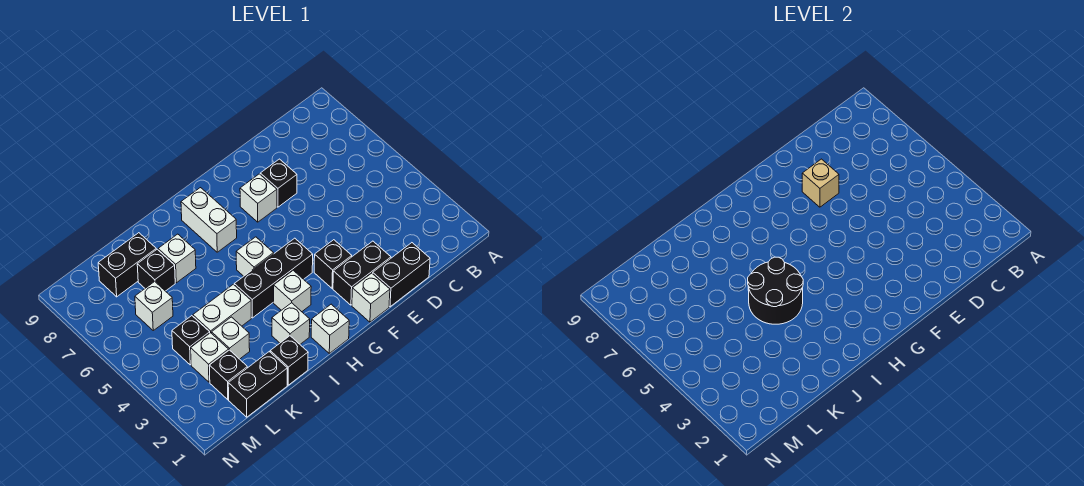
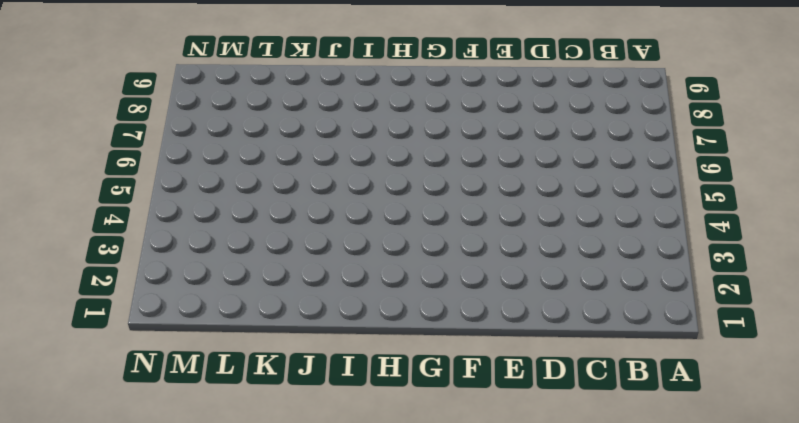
none -> black brick D1:E1 level 1
none -> black brick E2:F2 level 1
none -> black brick E7 level 1

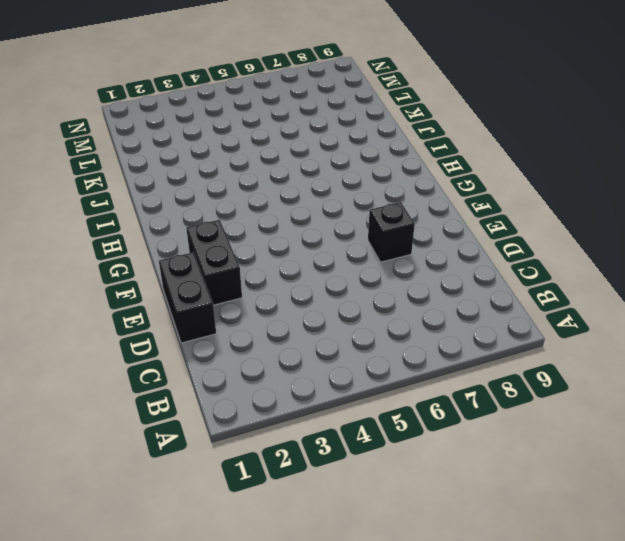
none -> white brick F1 level 1
none -> black brick F3 level 1
none -> white brick F7 level 1

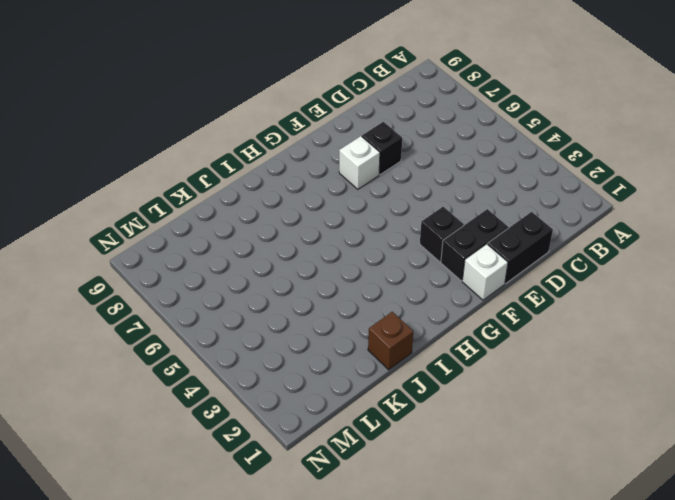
brown brick J1 level 1 -> black brick J1 level 1
none -> black brick G4:I4 level 1
none -> white brick H1 level 1
none -> white brick H3 level 1

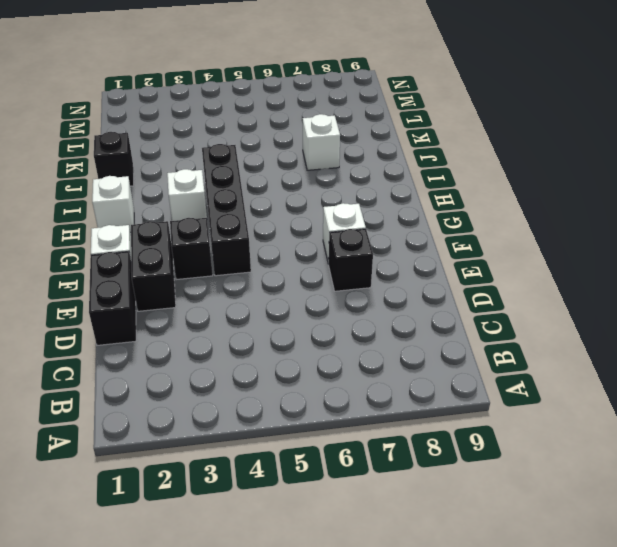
black brick F4:I4 level 1 -> black brick G4:I4 level 1
none -> white brick H5 level 1
none -> white brick H7:H8 level 1
none -> white brick I2 level 1

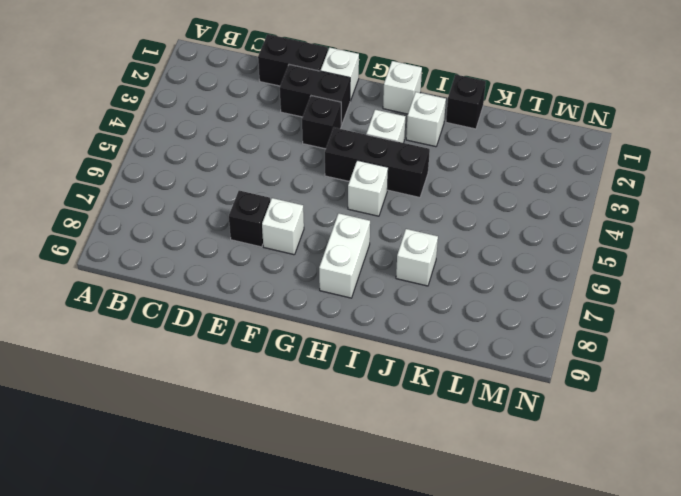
none -> white brick J4:K4 level 1
none -> black brick K1:L1 level 1
none -> white brick K3 level 1

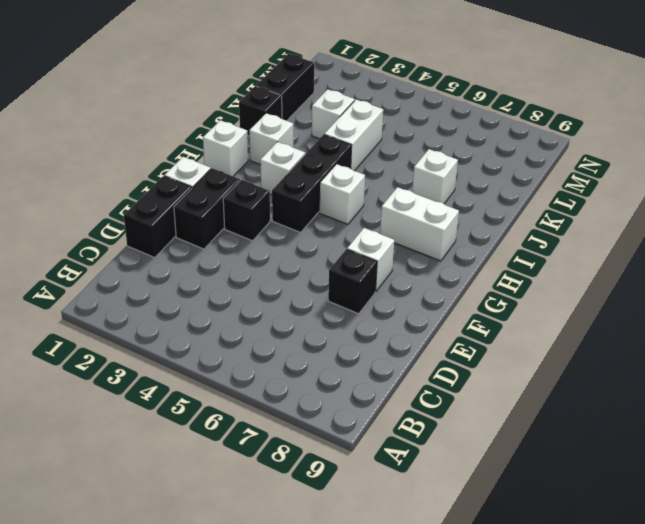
none -> black brick K7 level 1
none -> black brick K8:L8 level 1
none -> black brick L2 level 1

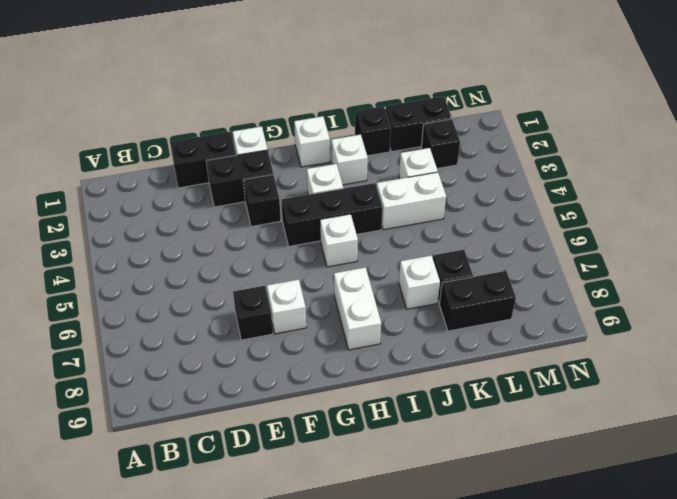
none -> white brick L3 level 1
none -> black brick L4 level 1
none -> white brick L6 level 1

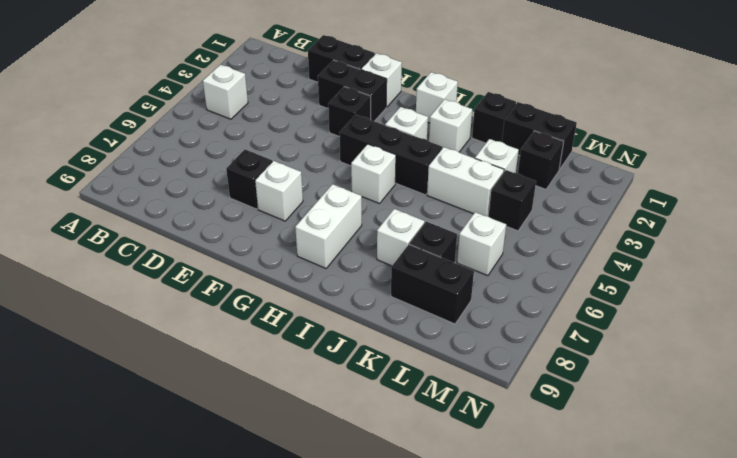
white brick B4 level 1 -> white brick L3 level 1
none -> tan brick E7 level 2
none -> black round brick I4:J5 level 2

